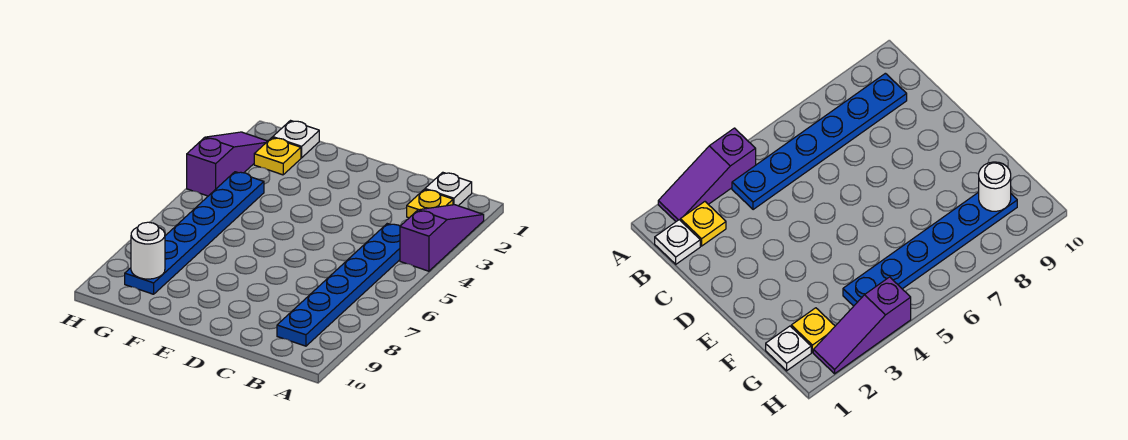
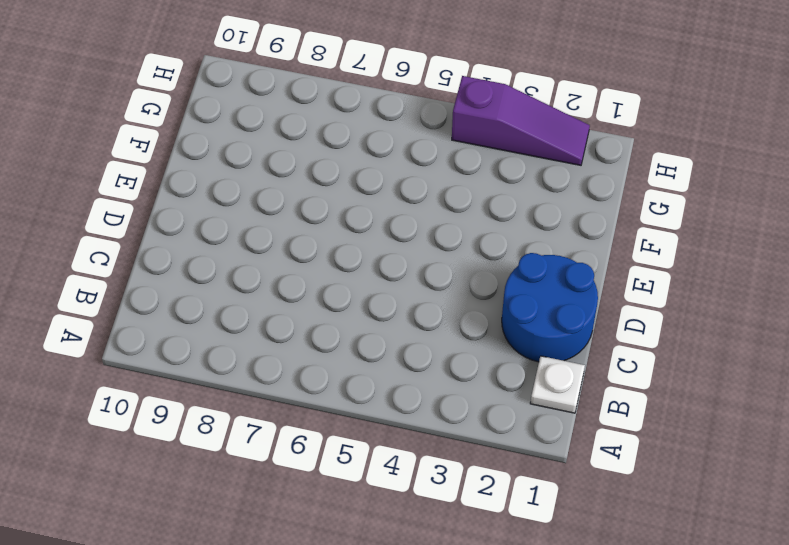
blue round brick C1:D2 level 1 -> none
none -> purple slope A2:A4 level 1 top 4
none -> yellow plate B2 level 1

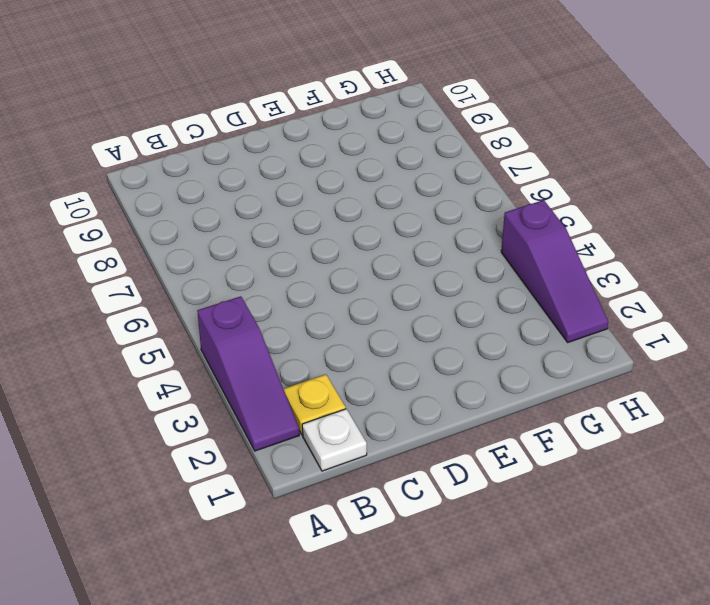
none -> blue plate B4:B9 level 1
none -> white plate G1 level 1

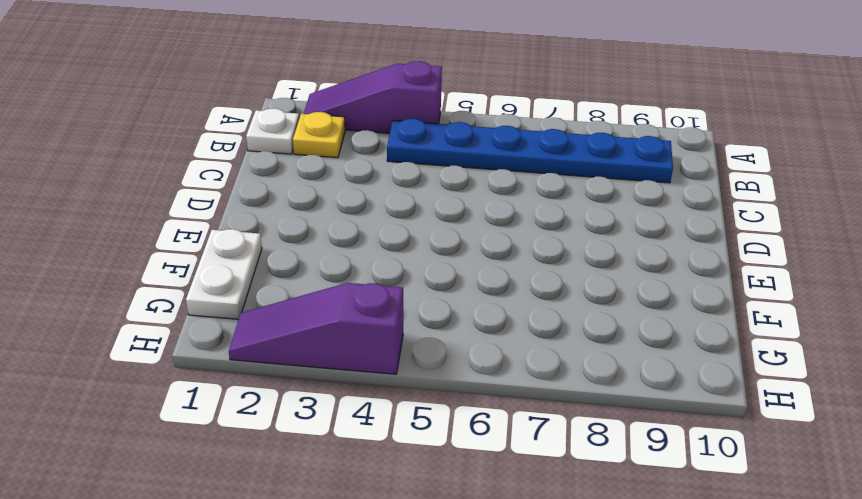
white plate F1:G1 level 1 -> white plate G1 level 1
none -> yellow plate G2 level 1
none -> blue plate G4:G9 level 1

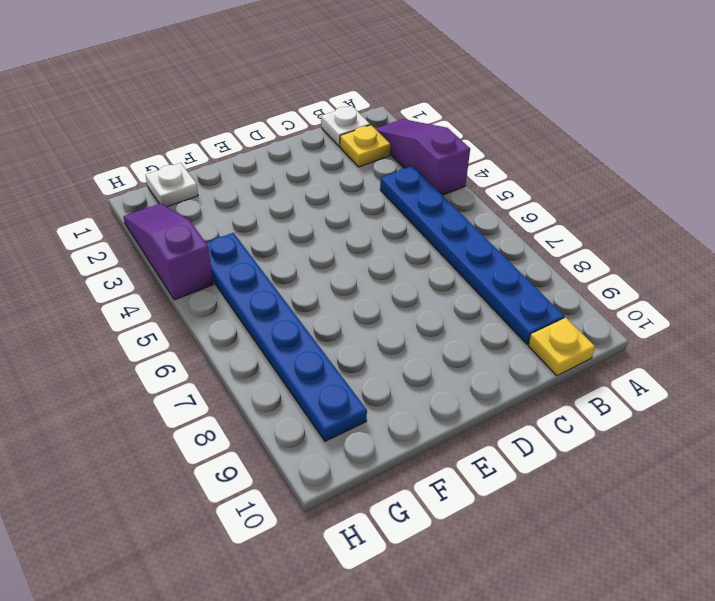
yellow plate B10 level 1 -> yellow plate G2 level 1
none -> white round brick G9 level 2

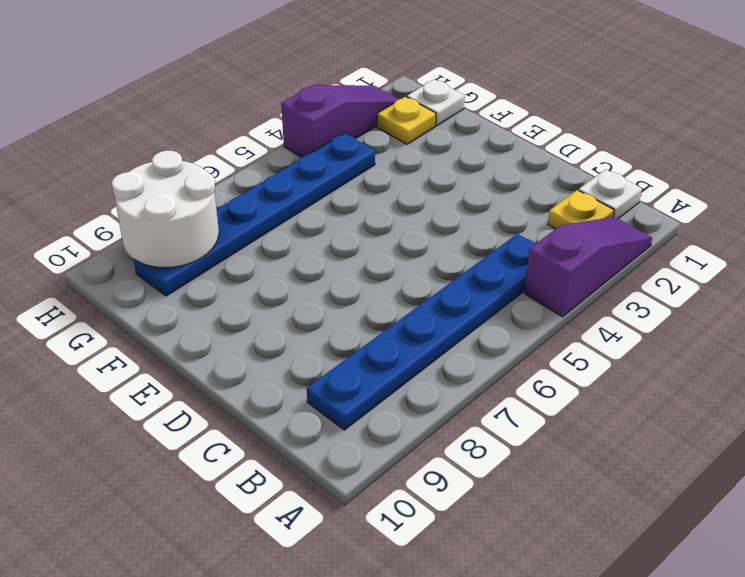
white round brick G8:H9 level 2 -> white round brick G9 level 2

